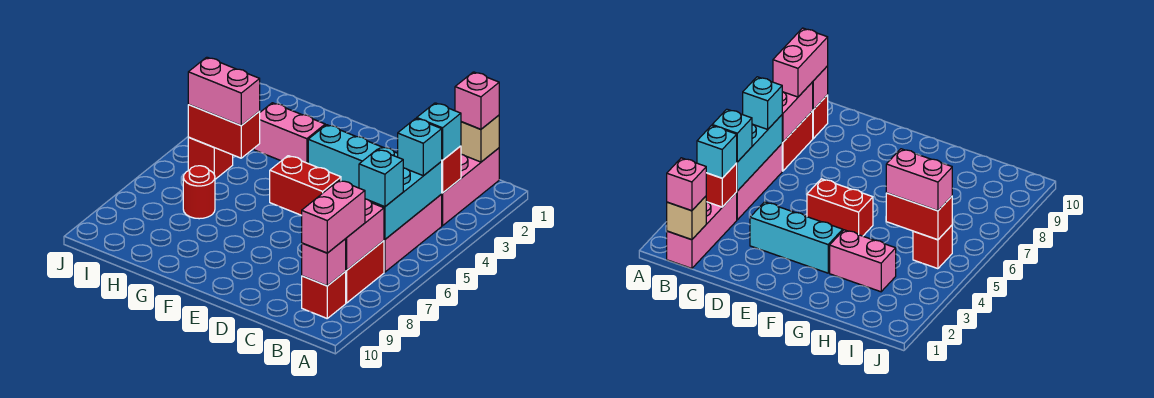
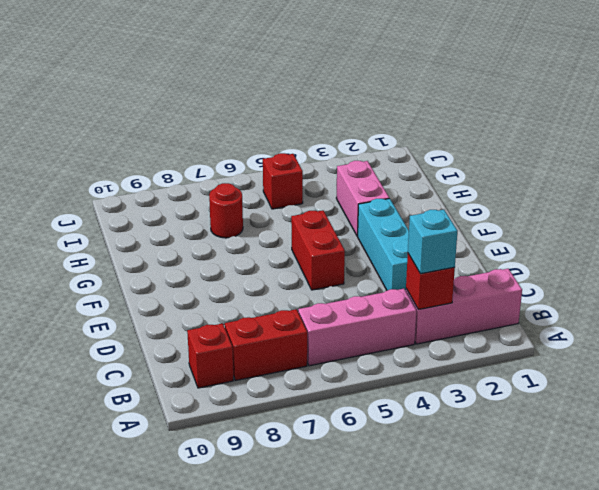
none -> tan brick B1 level 2
none -> cyan brick B4:B6 level 2
none -> pink brick B7:B8 level 2

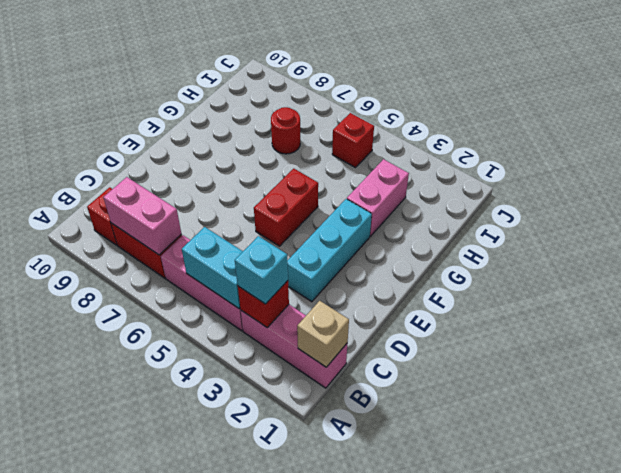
cyan brick B4:B5 level 2 -> cyan brick B4:B6 level 2
none -> pink brick B9 level 2
none -> red brick H5:I5 level 2
none -> pink brick B1 level 3

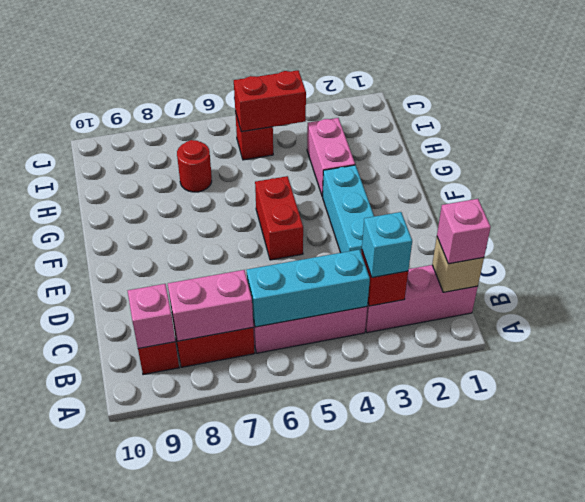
red brick I4:I5 level 2 -> red brick H5:I5 level 2
none -> cyan brick B4 level 3
none -> cyan brick B6 level 3
none -> pink brick B8:B9 level 3

